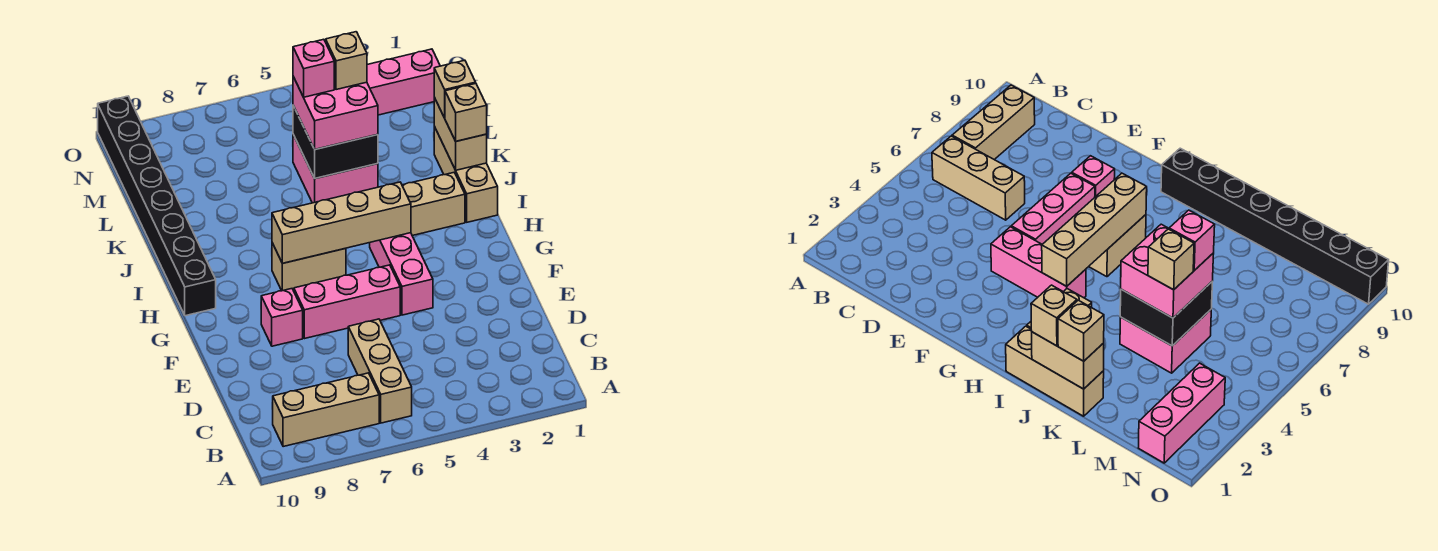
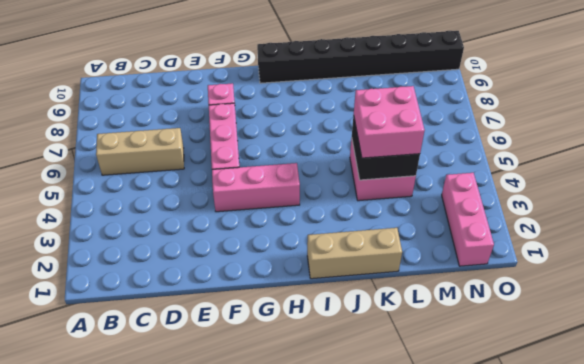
none -> tan brick B7:B9 level 1
none -> tan brick H6:H7 level 1
none -> tan brick I2:I3 level 1

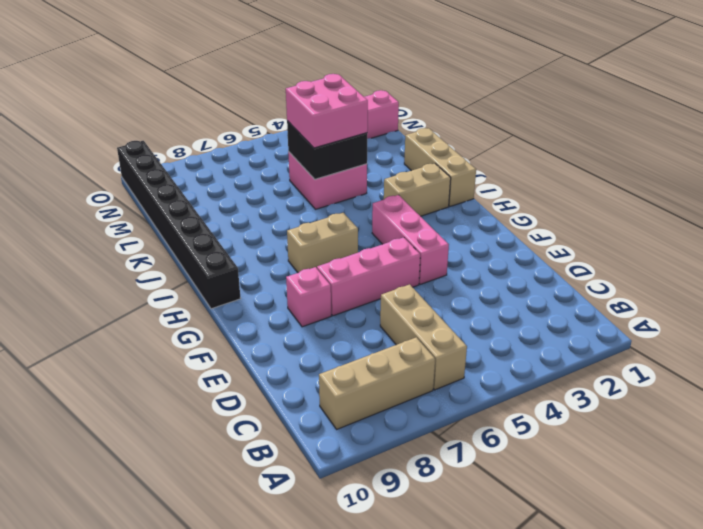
none -> tan brick H4:H7 level 2
none -> tan brick J1:K1 level 2
none -> tan brick J1 level 3

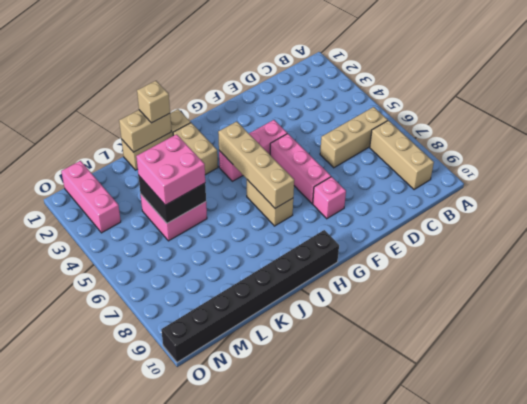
none -> tan brick K1 level 3
none -> tan brick L4 level 4
none -> pink brick L5 level 4

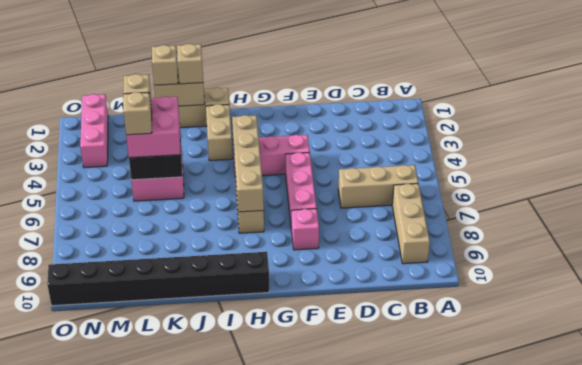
tan brick L5 level 4 -> pink brick L5 level 4

